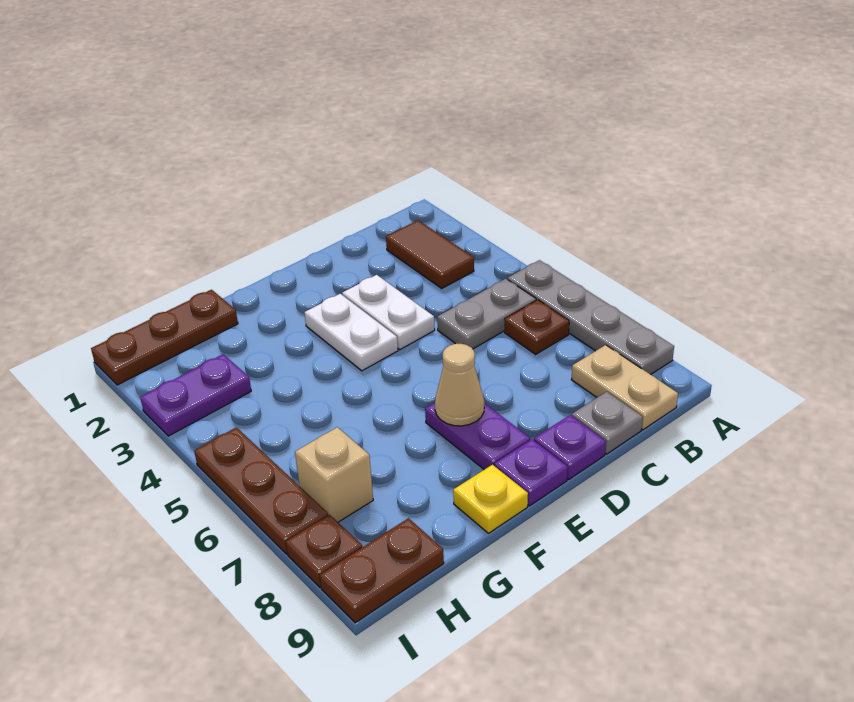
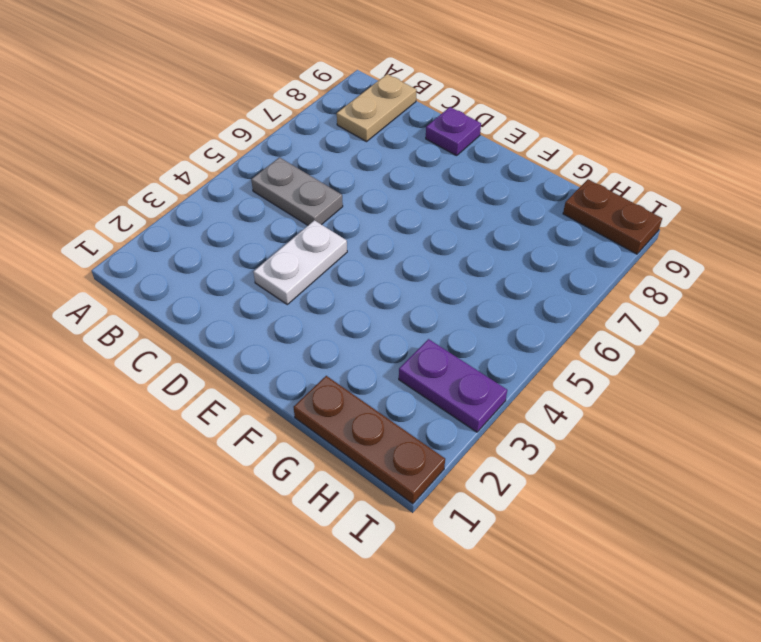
none -> grey plate A5:A8 level 1
none -> brown tile B2:B3 level 1
none -> brown plate B6 level 1

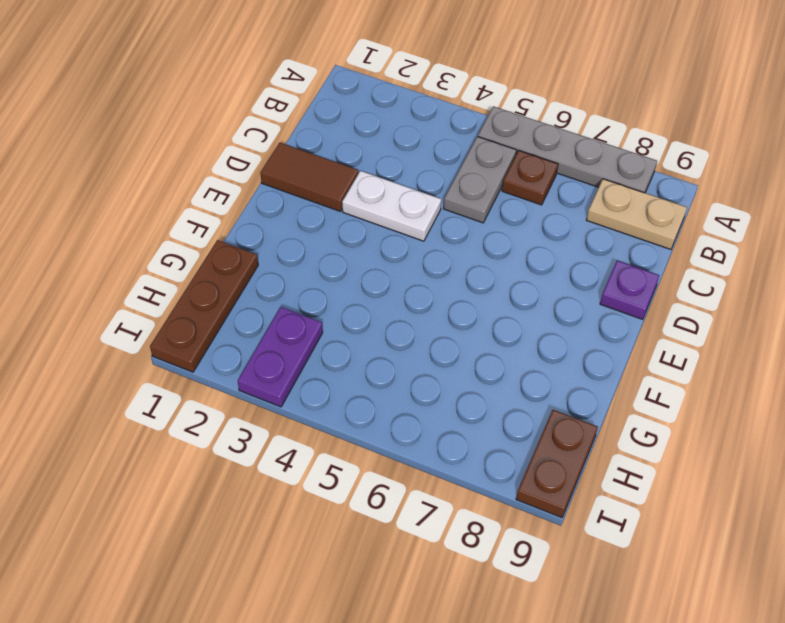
brown tile D1:D2 level 1 -> brown tile B2:B3 level 1
none -> grey plate C9 level 1
none -> white plate E3:E4 level 1
none -> purple plate E7:E8 level 1

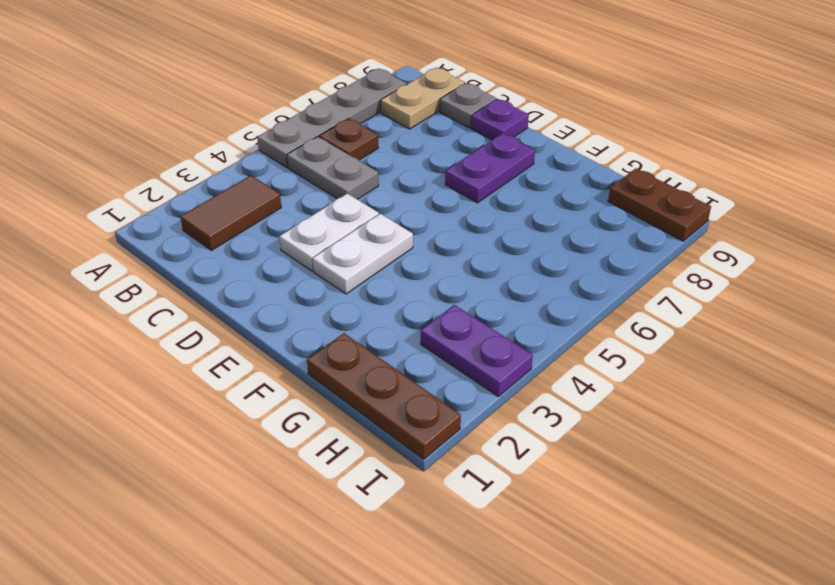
none -> purple plate E9 level 1
none -> yellow plate F9 level 1
none -> tan brick H7 level 1

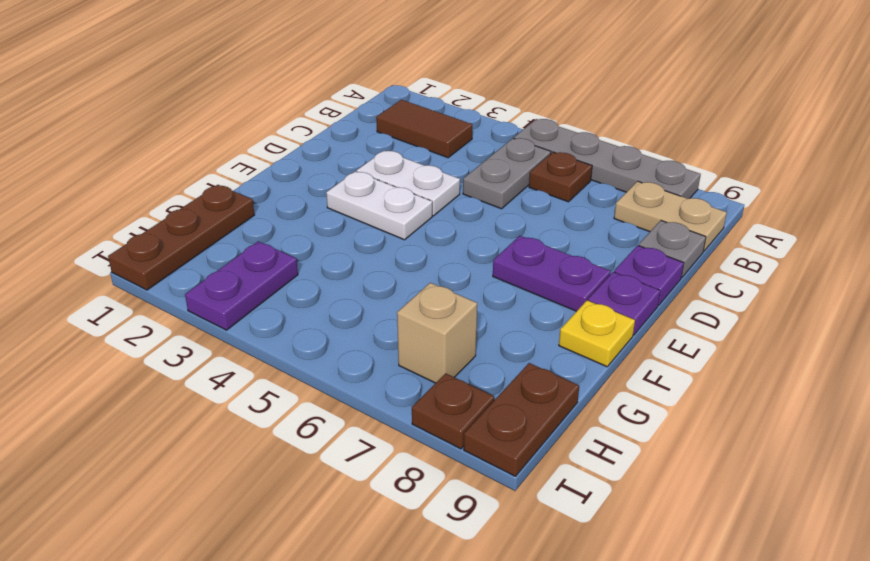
none -> brown plate I5:I7 level 1
none -> tan cone E7 level 2

